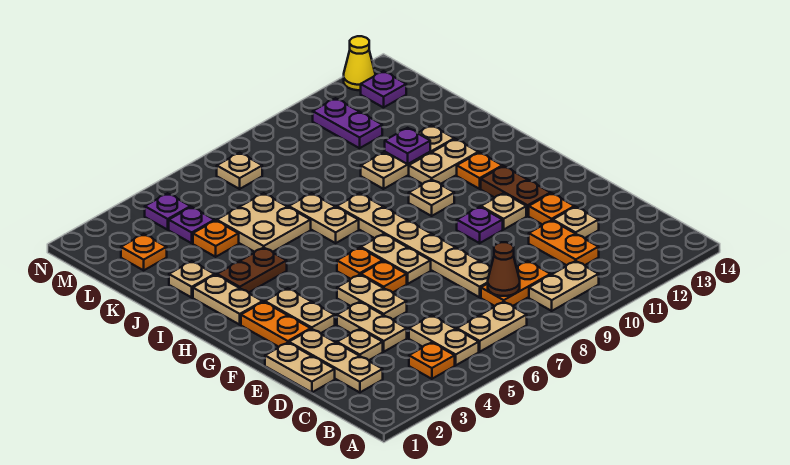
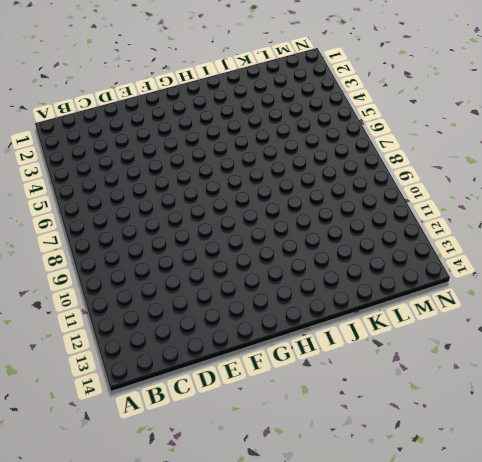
none -> orange plate B4 level 1
none -> tan plate B5:C5 level 1
none -> tan plate B6:B7 level 1
none -> tan plate B9:B10 level 1

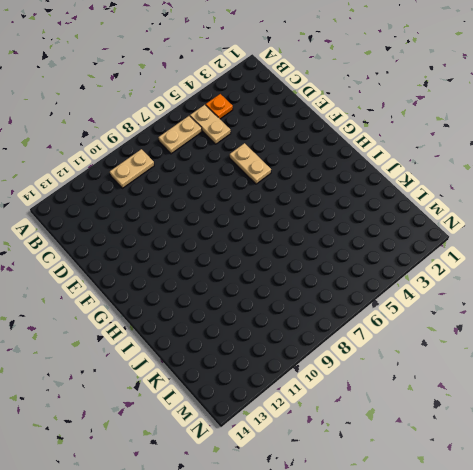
none -> tan plate C2:E2 level 1
none -> orange plate C8:C9 level 1
none -> orange plate C11:D11 level 1
none -> tan plate D1:E1 level 1

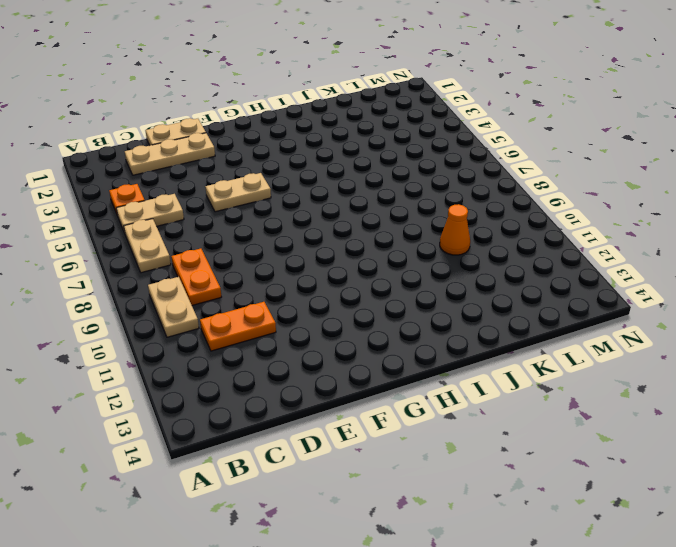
orange cone K10 level 1 -> none
none -> tan plate D3 level 1
none -> tan plate D4:E4 level 1
none -> tan plate D8:I8 level 1
none -> tan plate D12 level 1

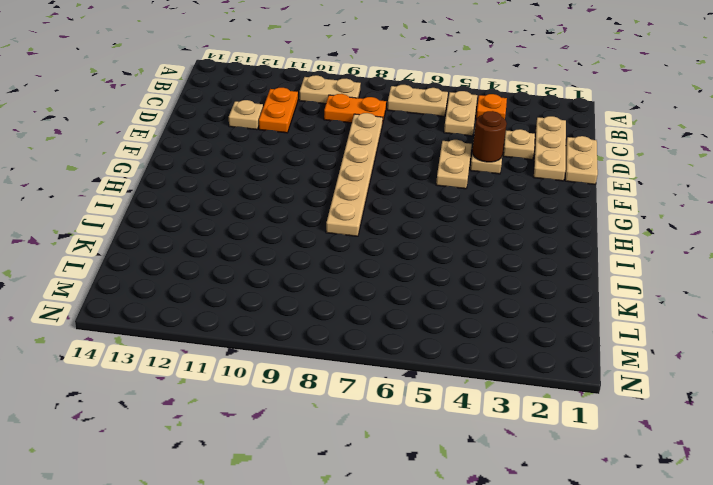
brown round brick E4 level 2 -> none
none -> orange plate E12 level 1
none -> orange plate F2:G2 level 1
none -> tan plate F3:G3 level 1
none -> orange plate F6 level 1

